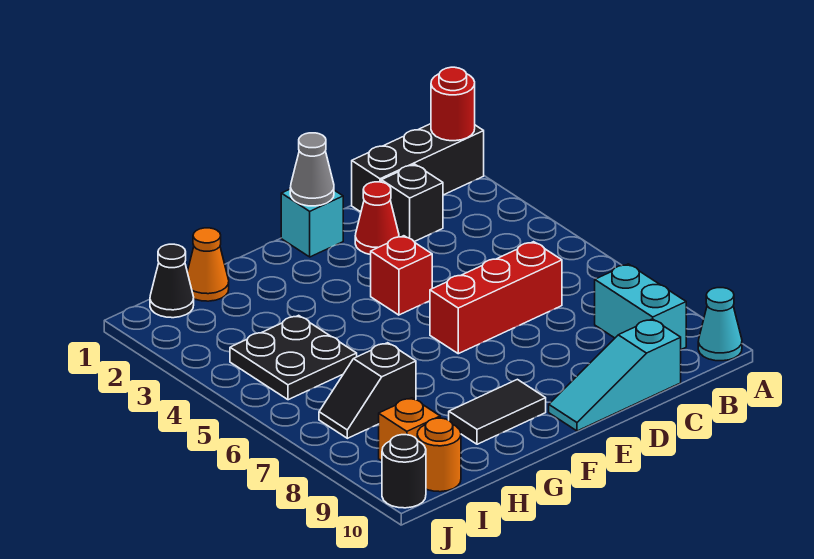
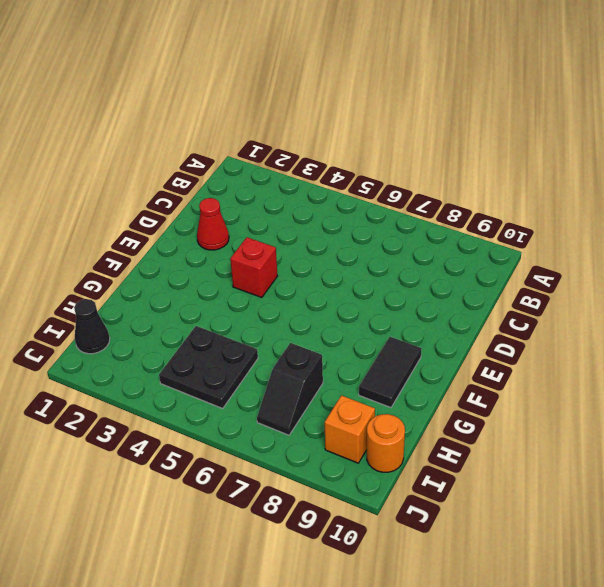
none -> black brick A1:C1 level 1
none -> cyan cone A10 level 1
none -> cyan brick B8:B9 level 1

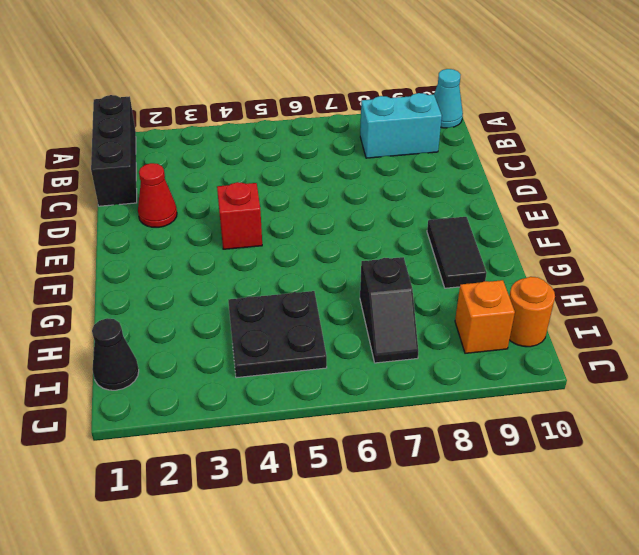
none -> black brick C2 level 1
none -> red brick C6:E6 level 1
none -> cyan slope C10:E10 level 1 top C

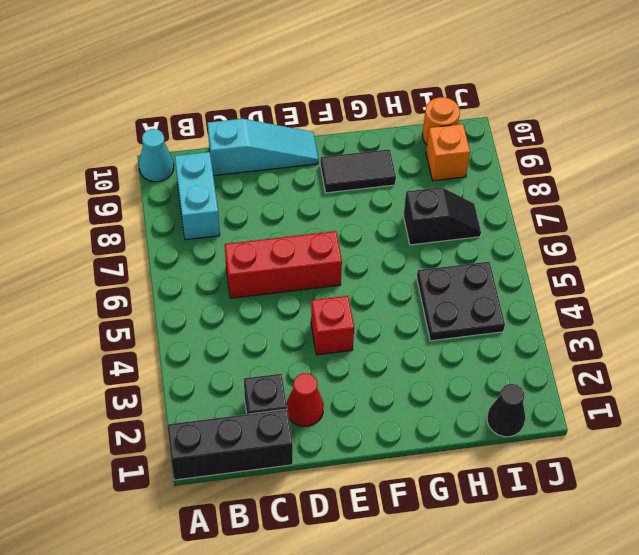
none -> cyan brick E1 level 1
none -> orange cone H1 level 1
none -> black round brick J10 level 1

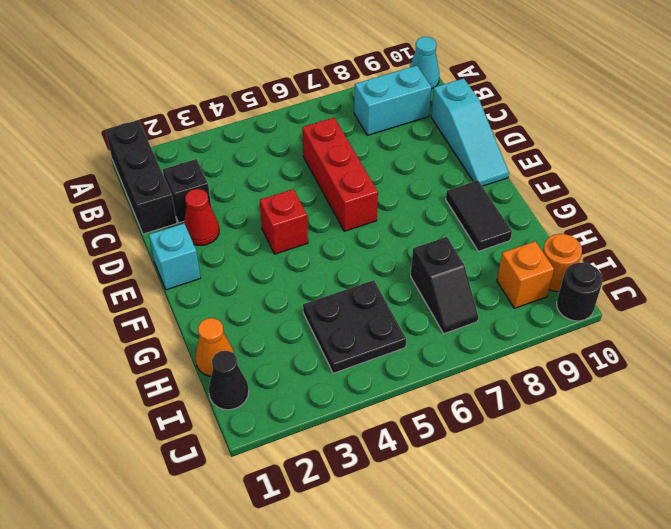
none -> red round brick A1 level 2
none -> grey cone E1 level 2

